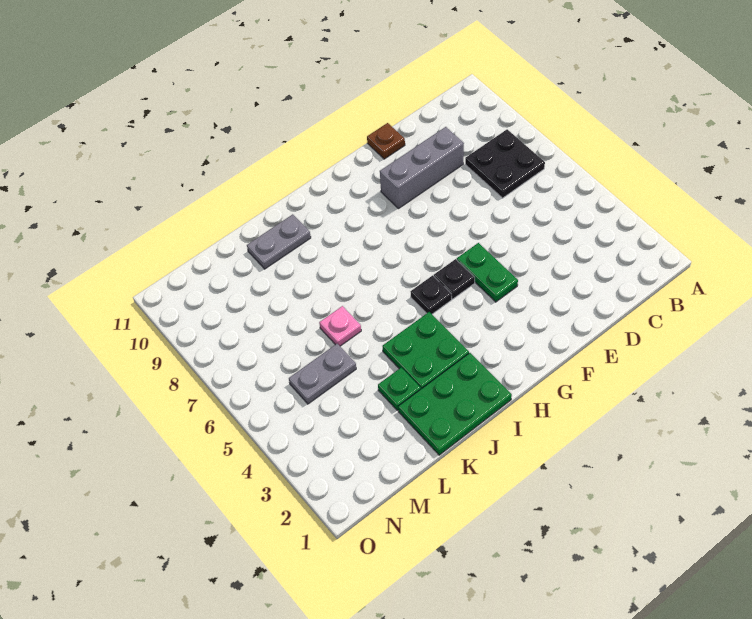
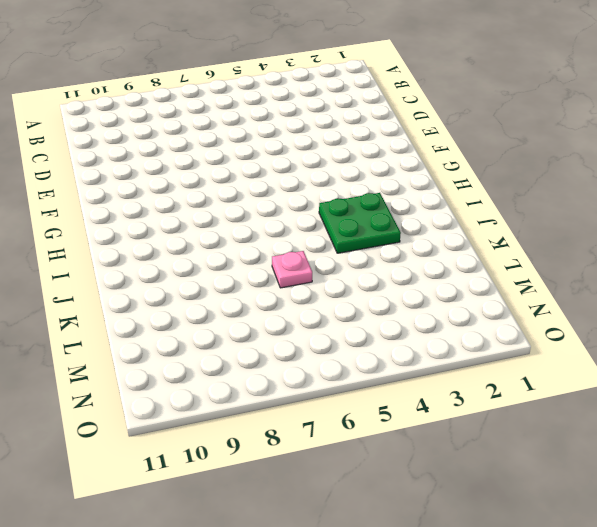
none -> black plate B7:C8 level 1
none -> grey brick D9:F9 level 1
none -> brown plate E11 level 1

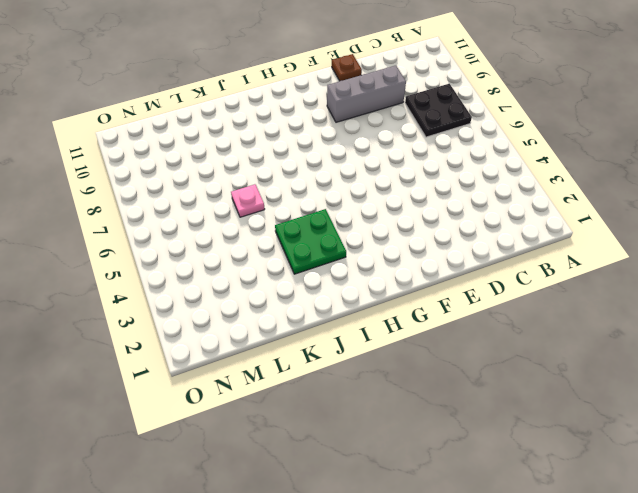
none -> green plate F4:F5 level 1
none -> black plate G5 level 1
none -> black plate H5 level 1

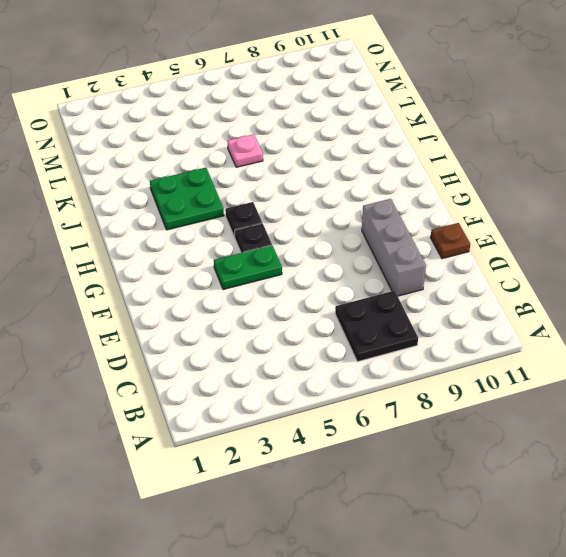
none -> green plate I1:K2 level 1
none -> grey plate J10:K10 level 1
none -> green plate K3 level 1

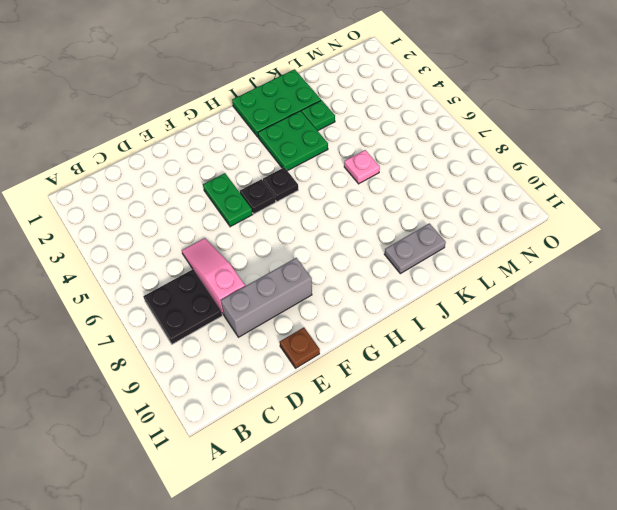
pink slope D6:D8 level 1 top 8 -> none
none -> grey plate L5:M5 level 1

